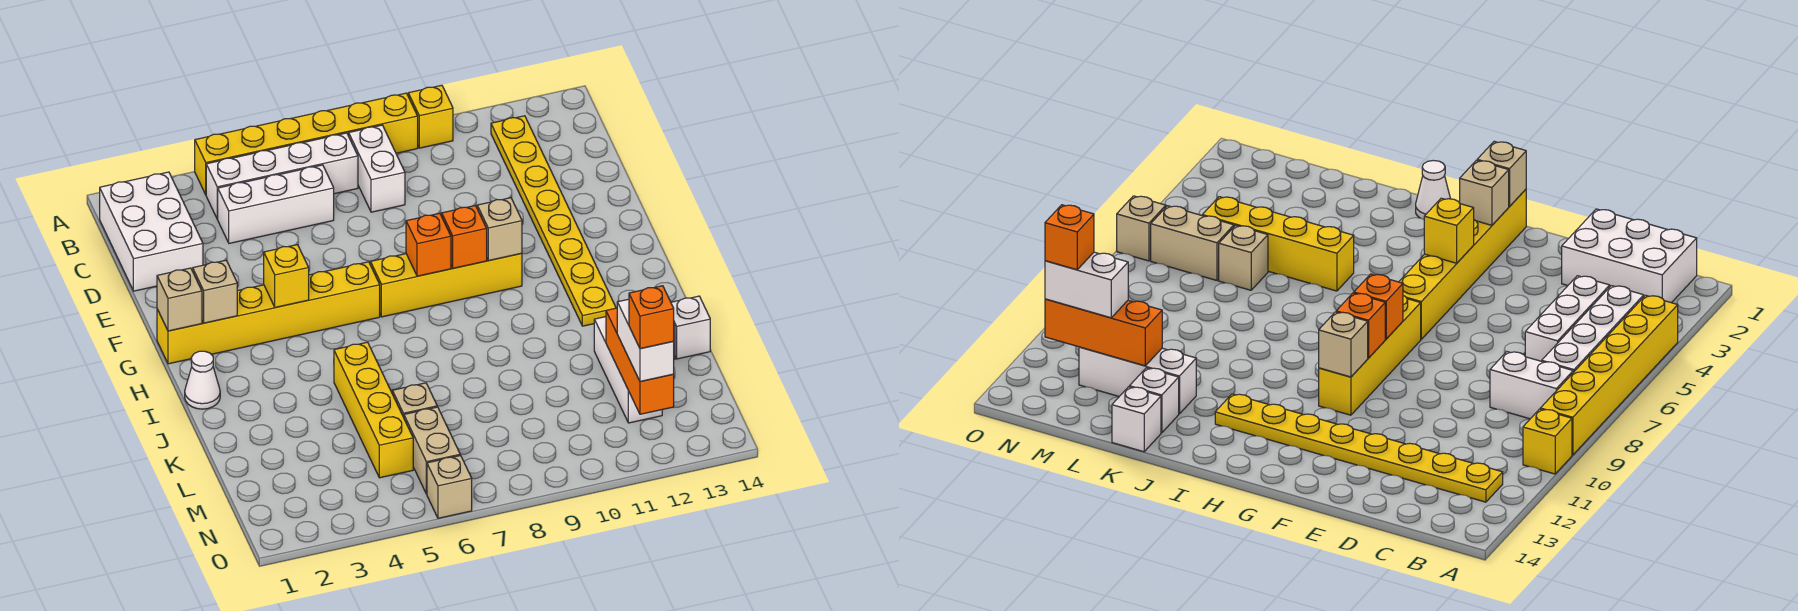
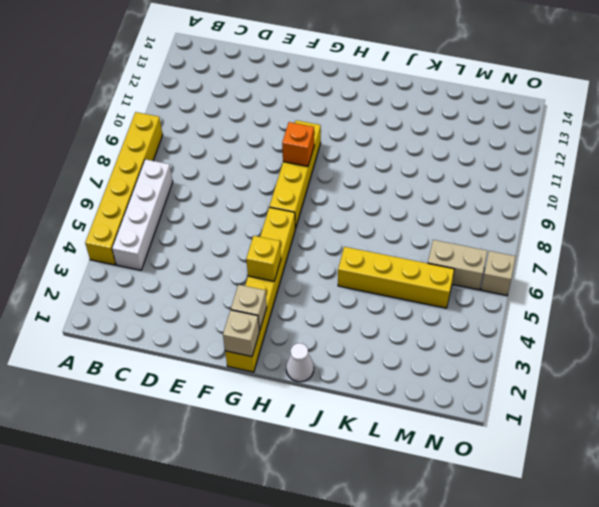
none -> yellow brick A10 level 1
none -> white brick B1:D2 level 1
none -> white brick B8:C8 level 1

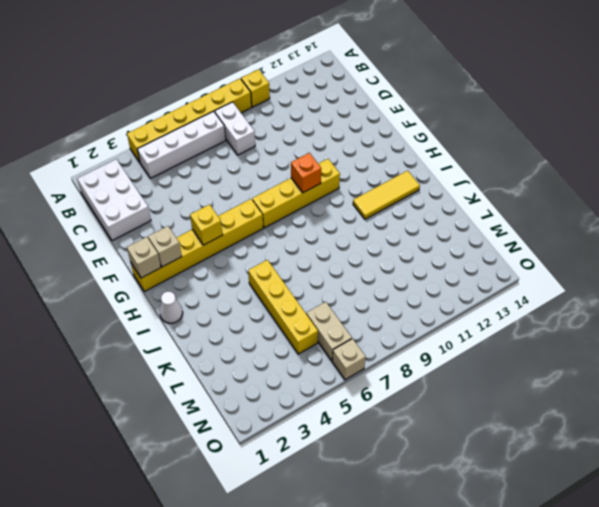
yellow tile I11:I13 level 1 -> yellow plate B12:I12 level 1
none -> white brick C4:C6 level 1
none -> white brick K12:M12 level 1
none -> white brick K13 level 1

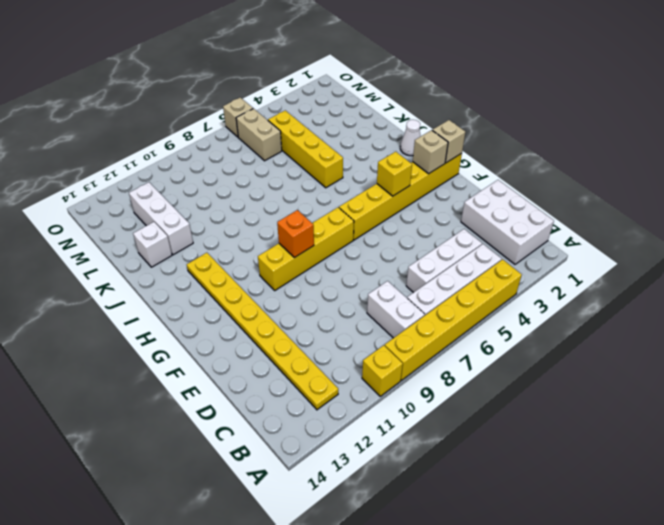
none -> white brick K14 level 1
none -> tan brick L6 level 1
none -> orange brick G8 level 2

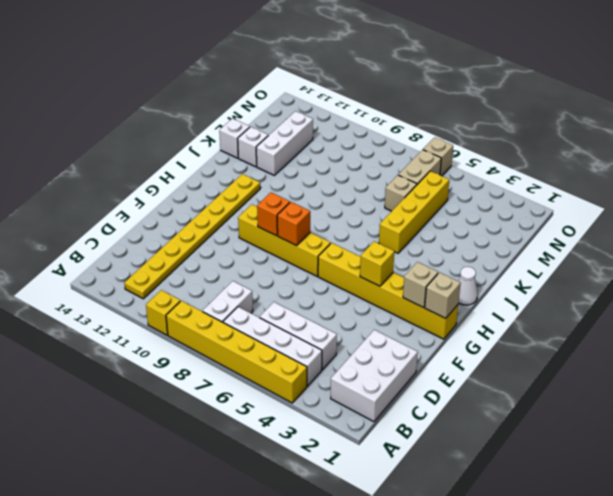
none -> tan brick G10 level 2
none -> orange brick L12:N12 level 2
none -> white brick M12:N12 level 3

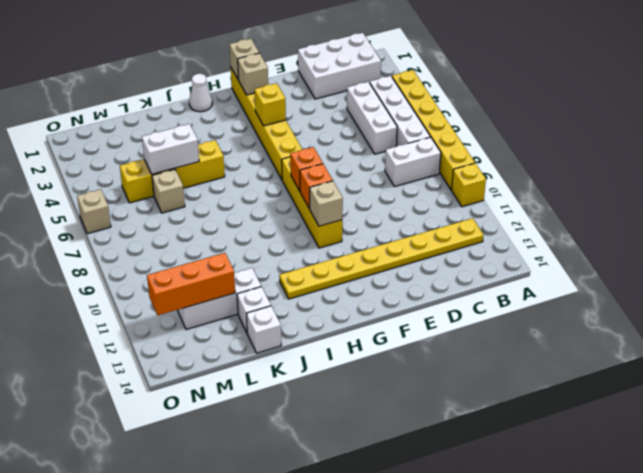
white brick K5:L5 level 2 -> white brick M12:N12 level 3
none -> tan brick M6:N6 level 1
none -> orange brick N12 level 4

